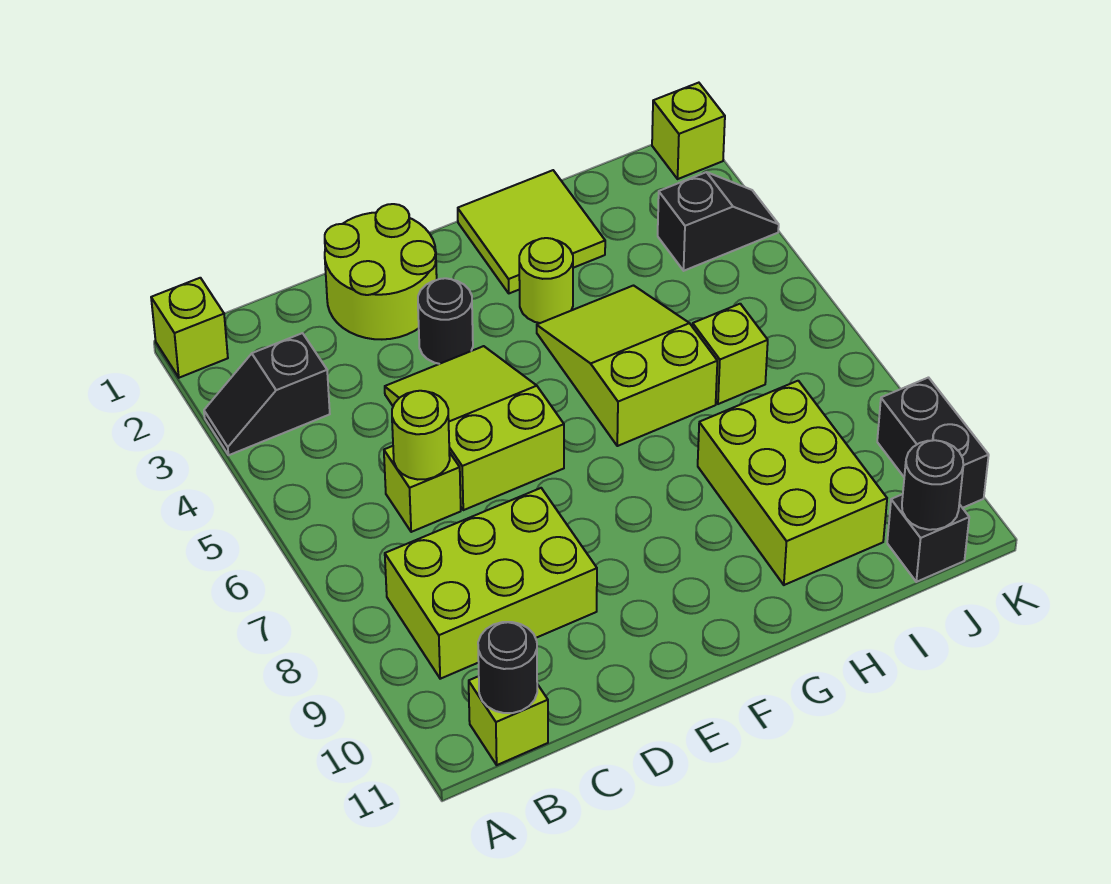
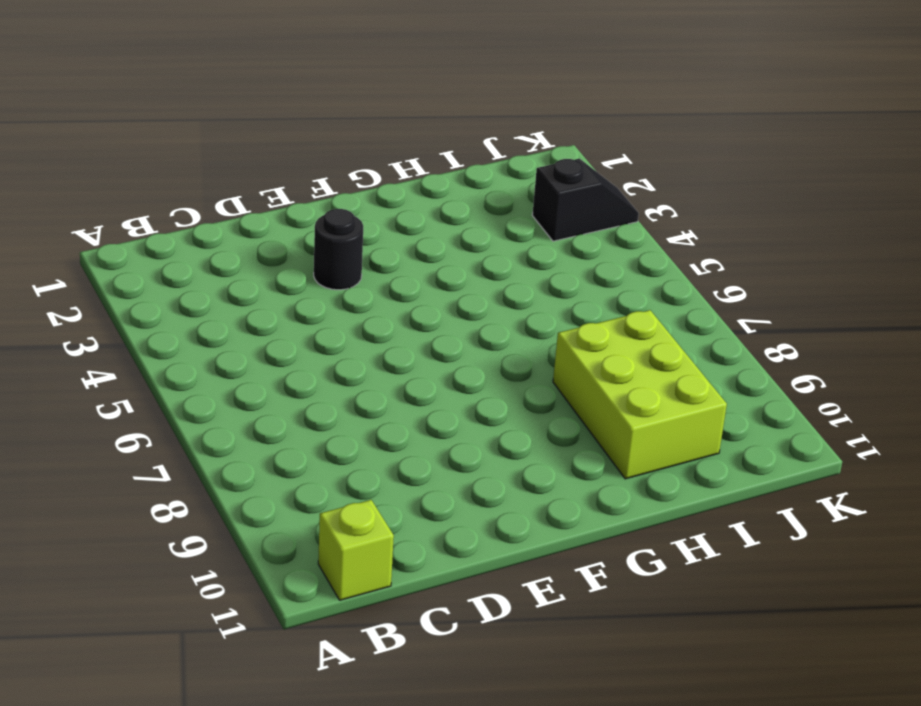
none -> lime brick A1 level 1
none -> black slope A3:B3 level 1 top B
none -> lime brick B8:D9 level 1

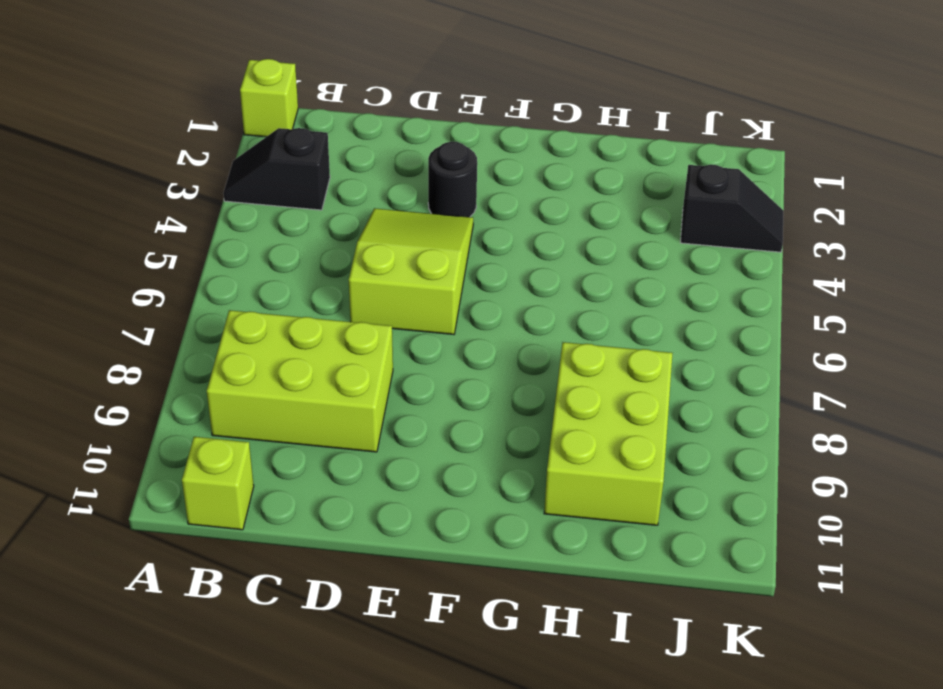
none -> lime brick C6 level 1
none -> lime round brick D1:E2 level 1
none -> lime tile G1:H2 level 1

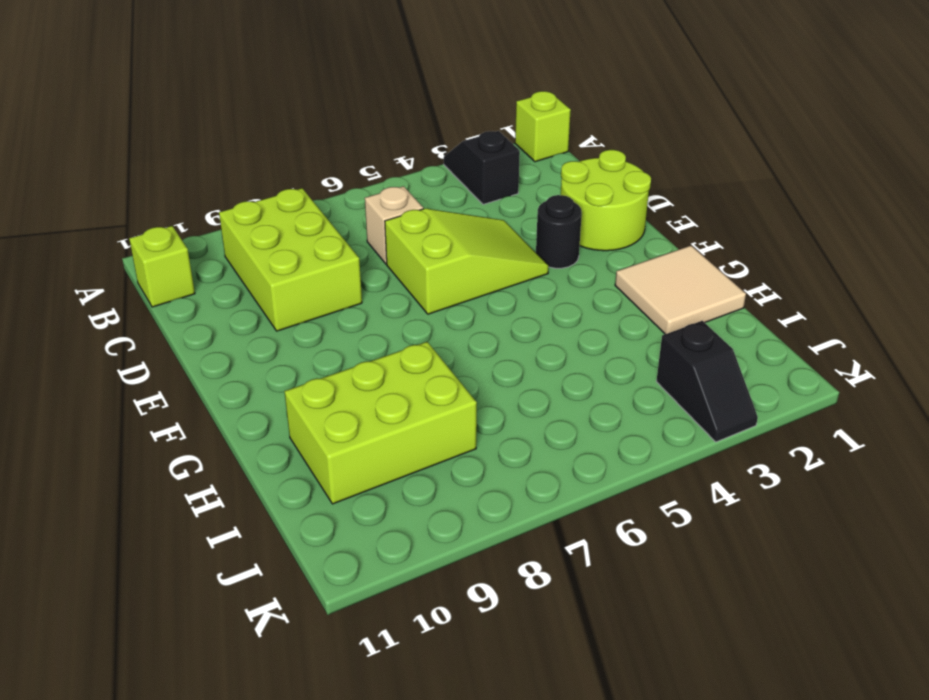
tan brick C6 level 1 -> lime brick C6 level 1
tan tile G1:H2 level 1 -> lime tile G1:H2 level 1
none -> lime round brick G3 level 1
none -> lime slope G4:H6 level 1 top 6
none -> lime brick I6 level 1

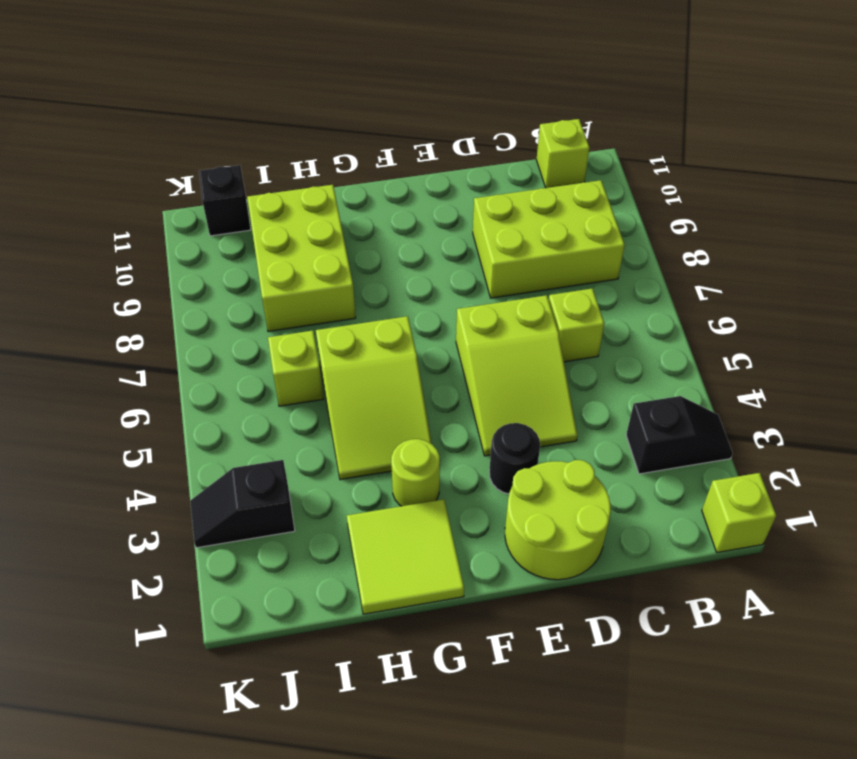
none -> lime brick K1 level 1
none -> black brick K9:K10 level 1
none -> black round brick B11 level 2

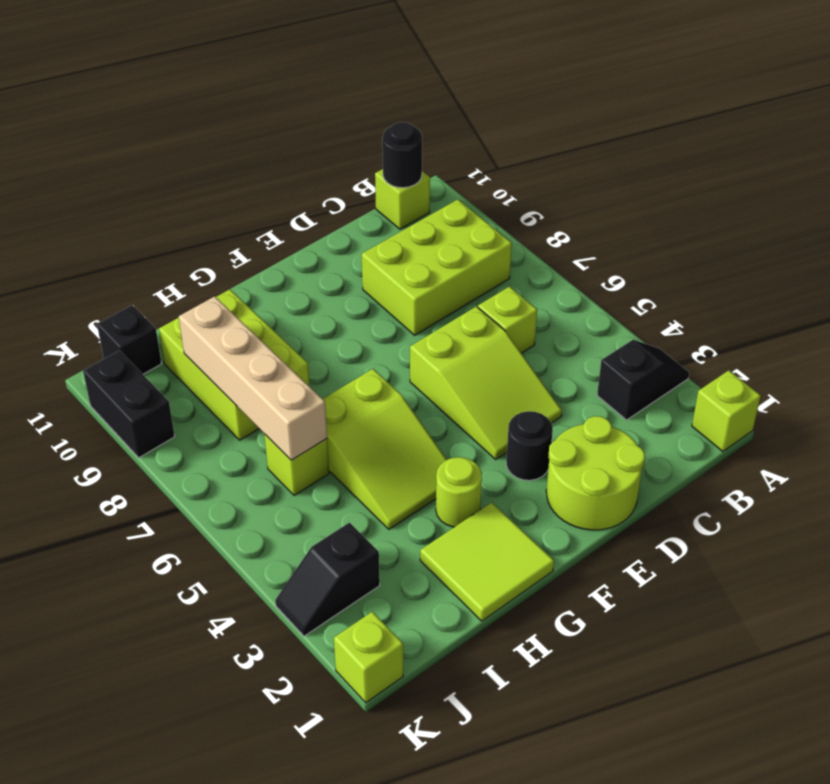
tan brick I6:I9 level 2 -> none
none -> lime round brick C6 level 2
none -> black round brick J11 level 2

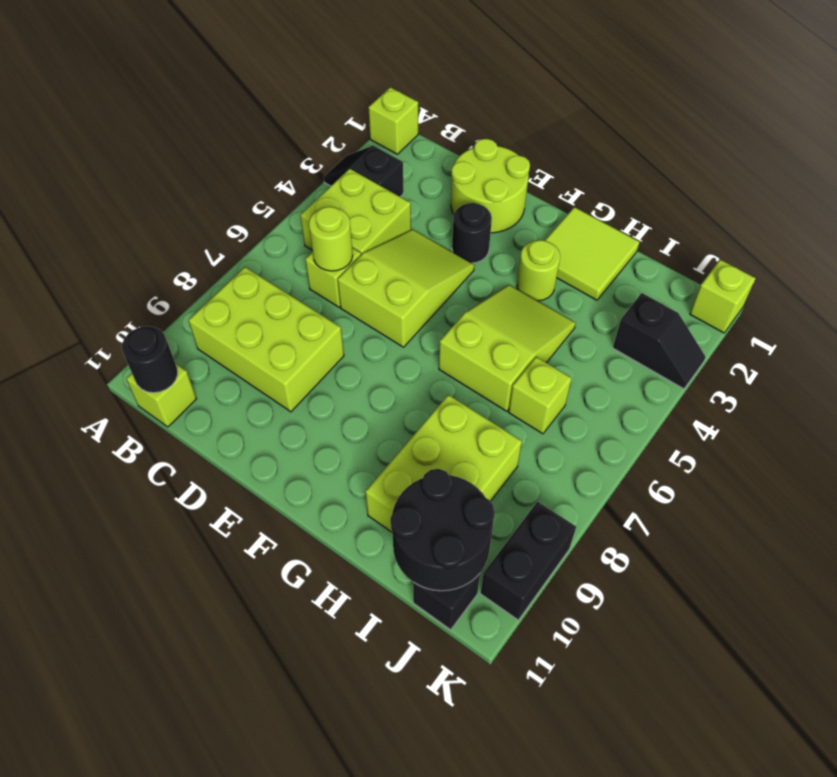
lime brick B4:C5 level 1 -> none
black round brick I10:J11 level 2 -> black round brick J11 level 2

